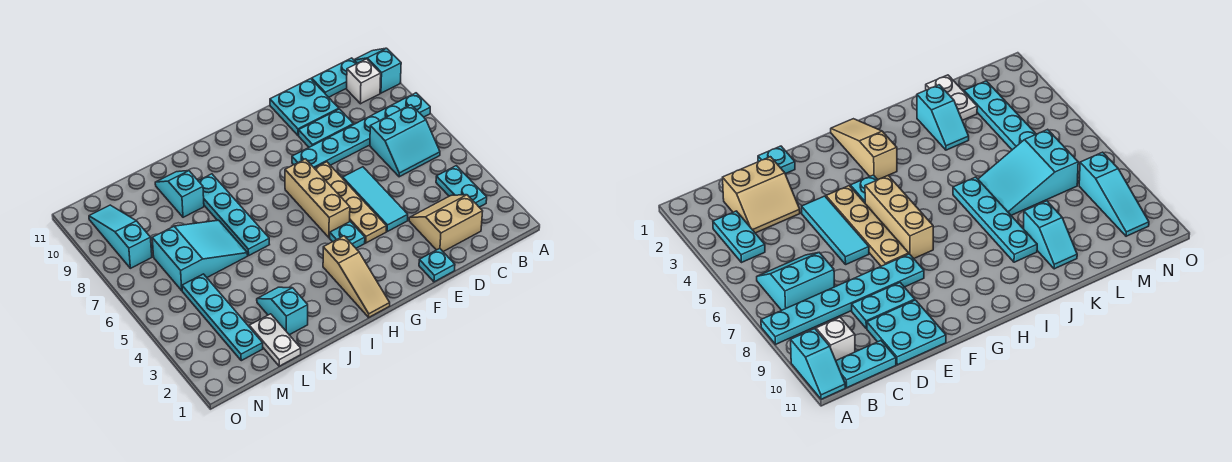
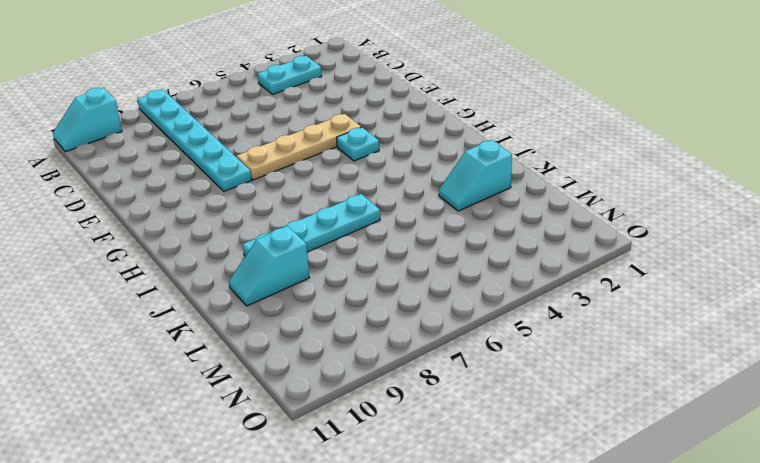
none -> cyan slope B6:C7 level 1 top 7
none -> white brick B10 level 1
none -> cyan plate B11:C11 level 1

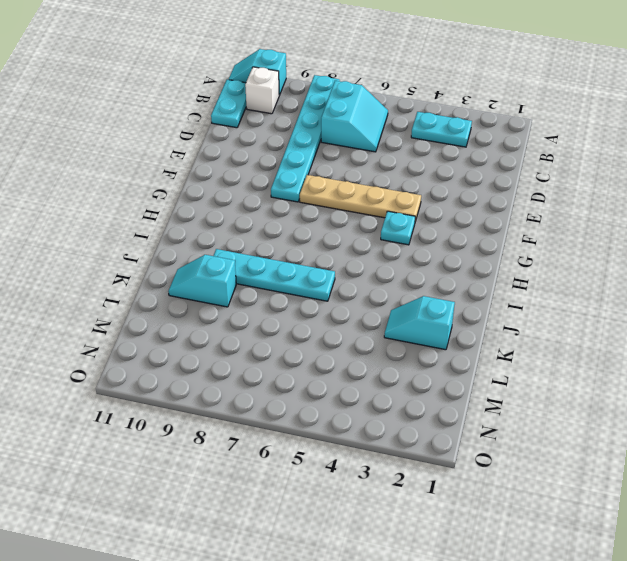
none -> tan slope C2:D3 level 1 top 2
none -> cyan plate D9:E9 level 1
none -> cyan plate D10:E11 level 1

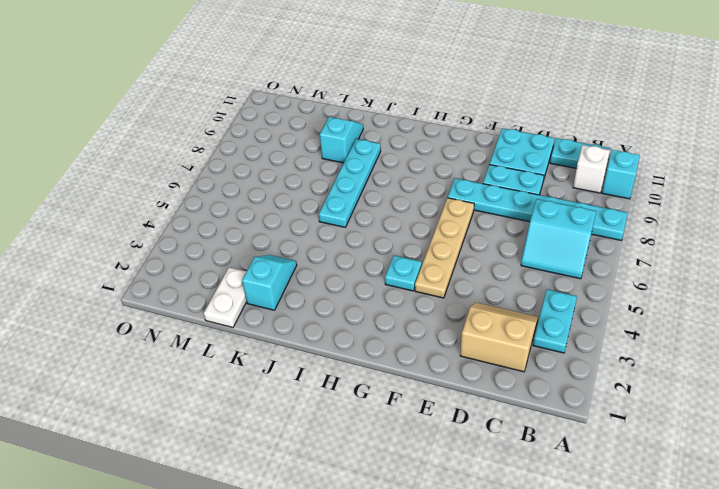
none -> cyan plate E1 level 1
none -> cyan tile E4:E6 level 1
none -> tan brick G5:G7 level 1

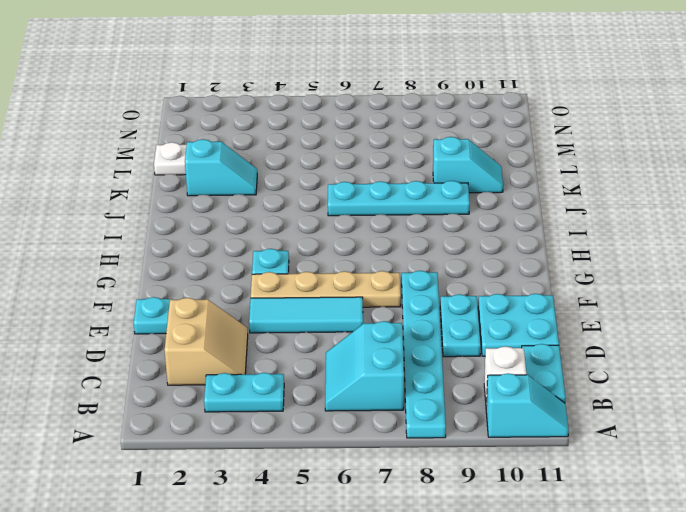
none -> tan brick G5:G7 level 1
none -> tan slope H1:H3 level 1 top 3
none -> cyan slope K6:M7 level 1 top M

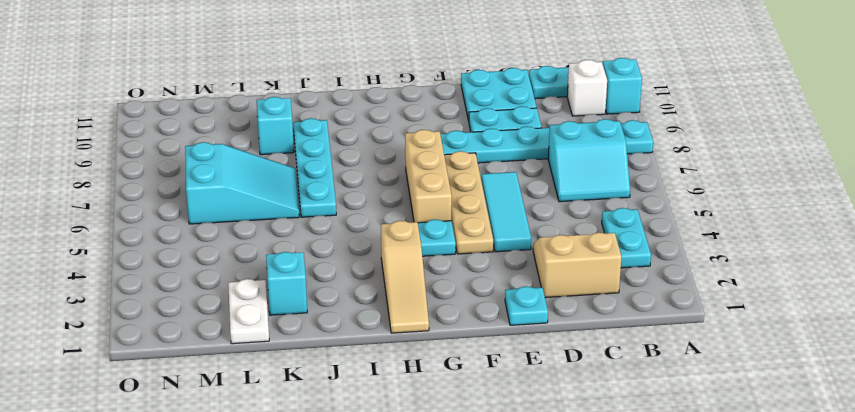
none -> cyan plate M2:M5 level 1
none -> cyan slope N8:N10 level 1 top 8

